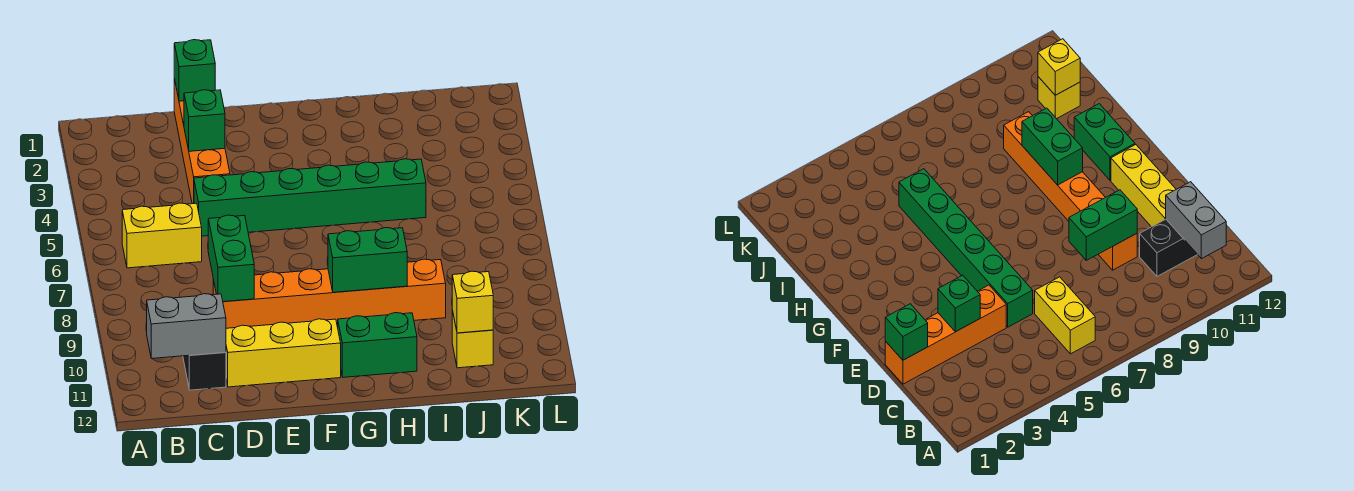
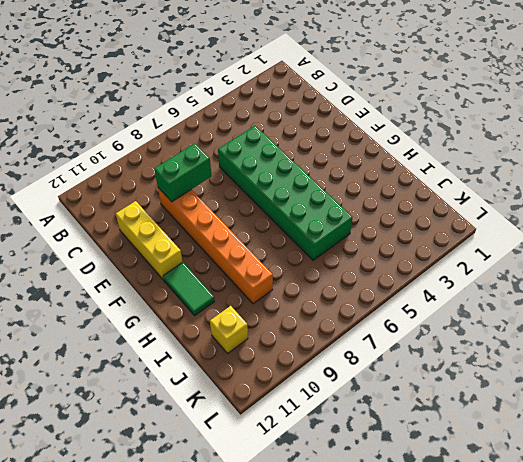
green brick D5:I6 level 1 -> green brick D5:I5 level 1
green tile G11:H11 level 1 -> green brick G11:H11 level 1
none -> yellow brick B6:C6 level 1
none -> black brick C10:C11 level 1
none -> orange brick D1:D4 level 1

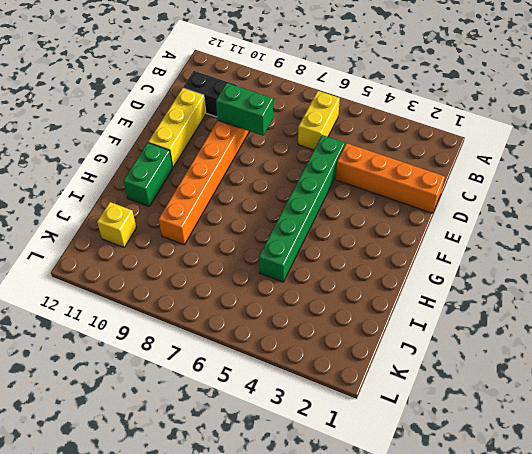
none -> grey brick B11:C11 level 2
none -> green brick D1 level 2
none -> green brick D3 level 2

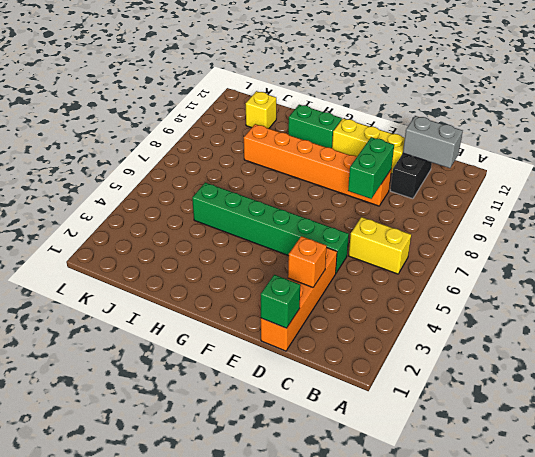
orange brick D3 level 2 -> green brick D3 level 2
none -> green brick G9:H9 level 2
none -> yellow brick J11 level 2

